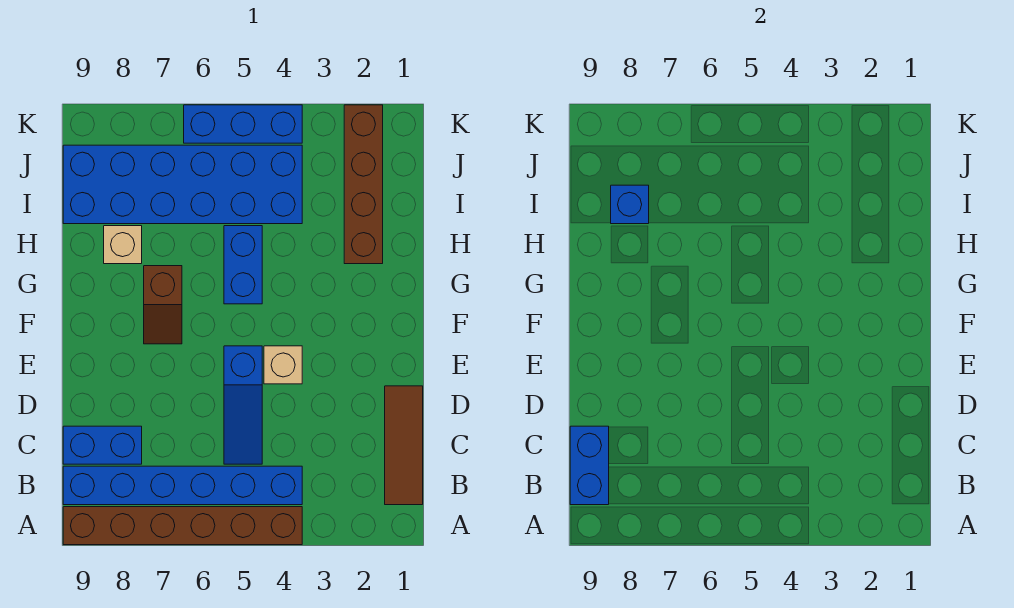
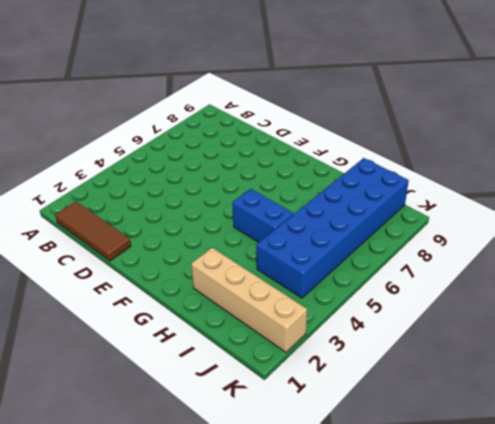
tan brick H2:K2 level 1 -> brown brick H2:K2 level 1
none -> brown brick A4:A9 level 1
none -> blue brick B4:B9 level 1
none -> blue slope C5:E5 level 1 top E

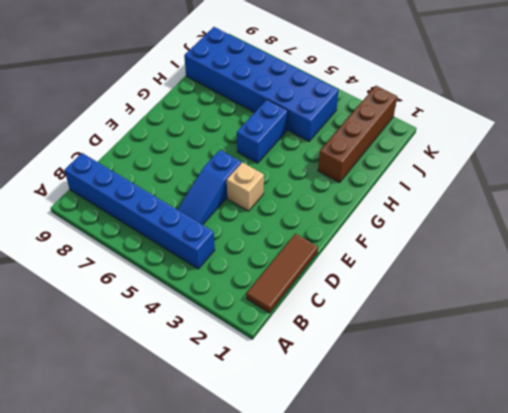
none -> brown brick A4:A9 level 1
none -> blue brick C8:C9 level 1
none -> brown slope F7:G7 level 1 top G

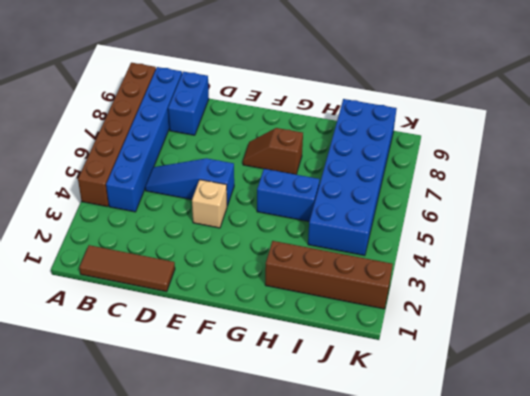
none -> tan brick H8 level 1
none -> blue brick K4:K6 level 1
none -> blue brick B9:C9 level 2

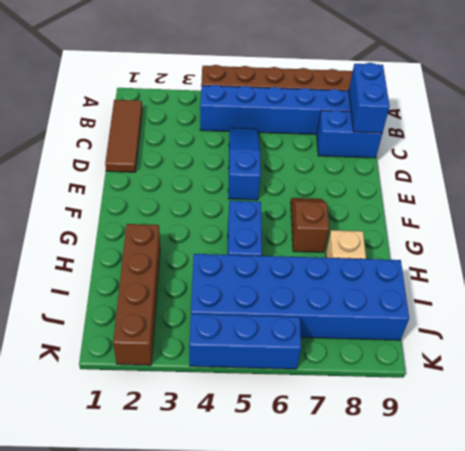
none -> tan brick E4 level 1
none -> blue brick I8 level 2

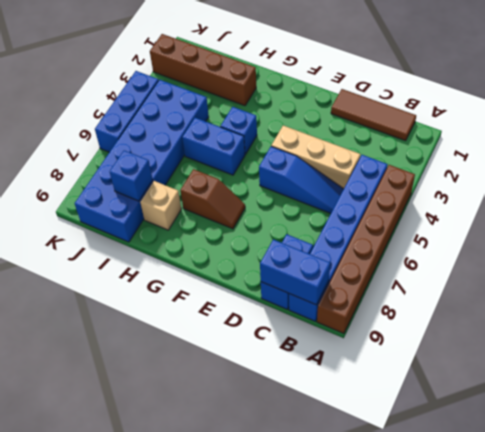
tan brick C4:E4 level 1 -> tan brick E4 level 1
blue brick G4 level 1 -> none

